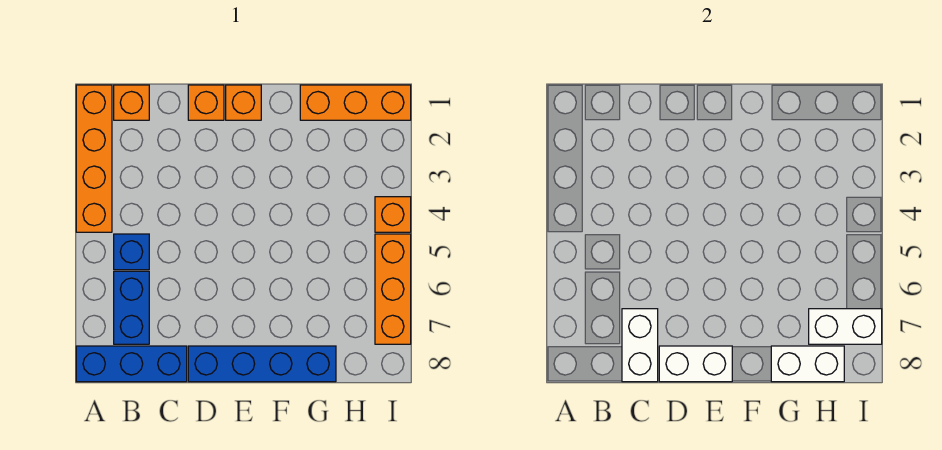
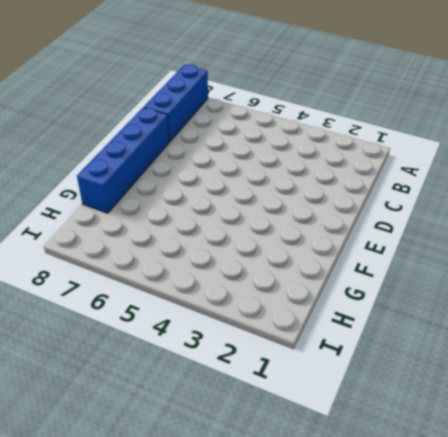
none -> orange brick A1:A4 level 1
none -> orange brick B1 level 1
none -> blue brick B5 level 1

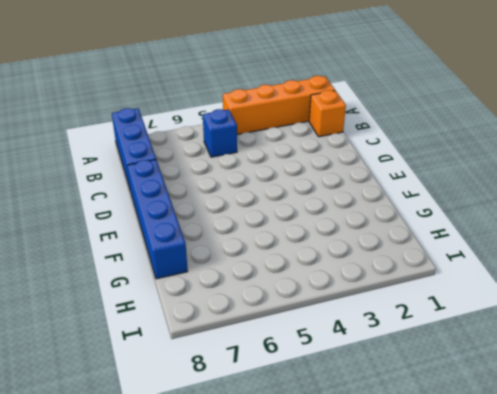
none -> blue brick B6:B7 level 1
none -> orange brick D1 level 1
none -> orange brick E1 level 1

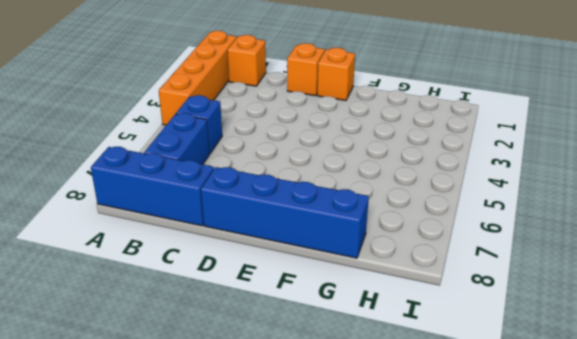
none -> orange brick G1:I1 level 1
none -> orange brick I4 level 1
none -> orange brick I5:I7 level 1

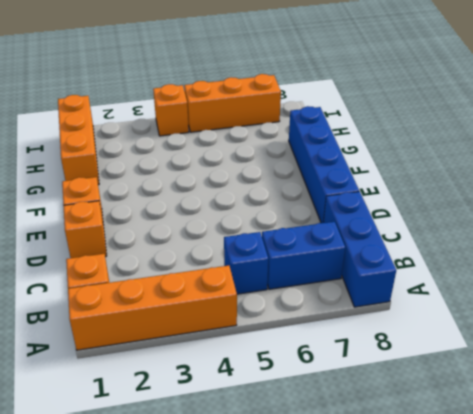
none -> white brick C7:C8 level 2
none -> white brick D8:E8 level 2
none -> white brick G8:H8 level 2

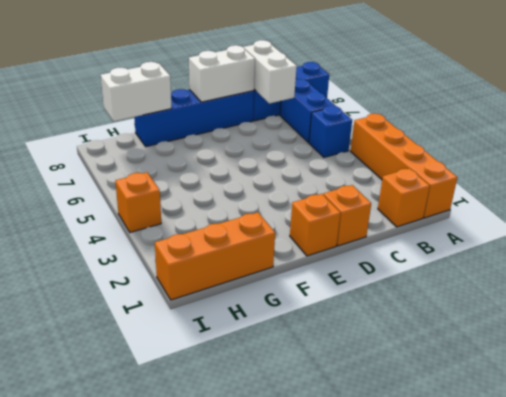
none -> orange brick I5:I7 level 1
none -> white brick H7:I7 level 2

